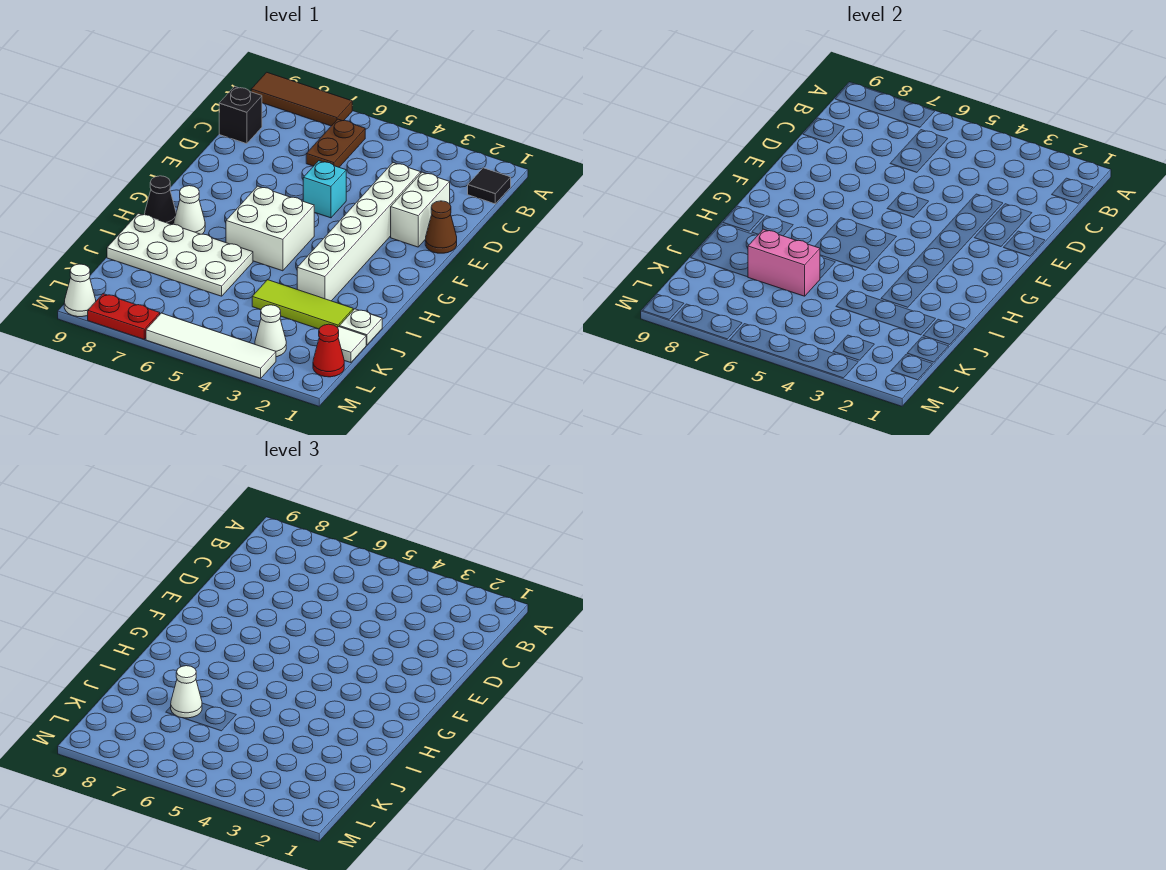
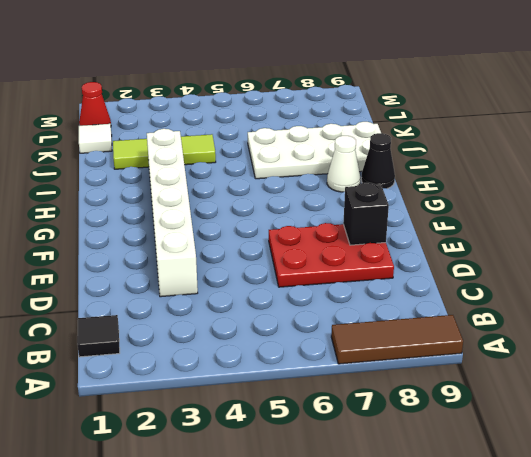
red plate D6:E8 level 1 -> none
black brick E8 level 2 -> black brick C9 level 1
none -> brown plate B6:C6 level 1
none -> white brick D2:E2 level 1
none -> brown cone E1 level 1

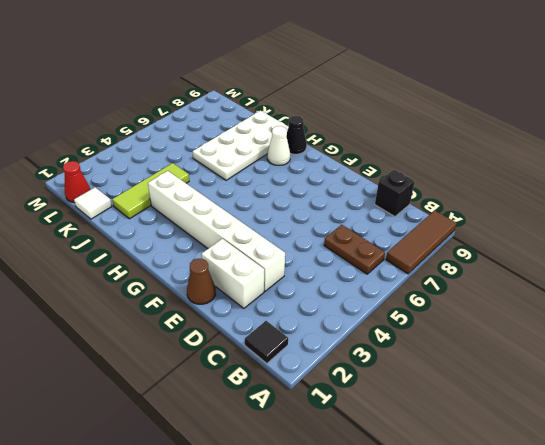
none -> cyan brick E5 level 1
none -> white brick G5:H6 level 1
none -> white plate J1 level 1

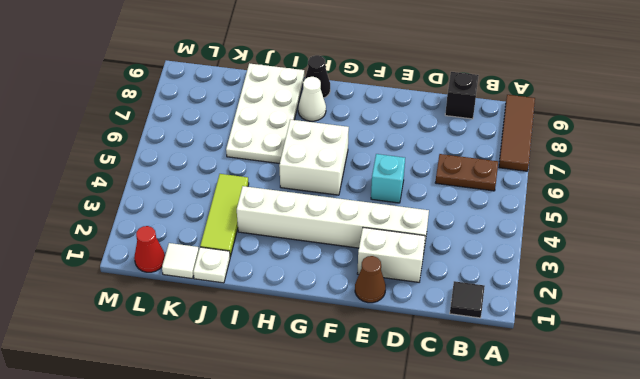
none -> white cone L3 level 1
none -> white tile M3:M6 level 1
none -> red plate M7:M8 level 1

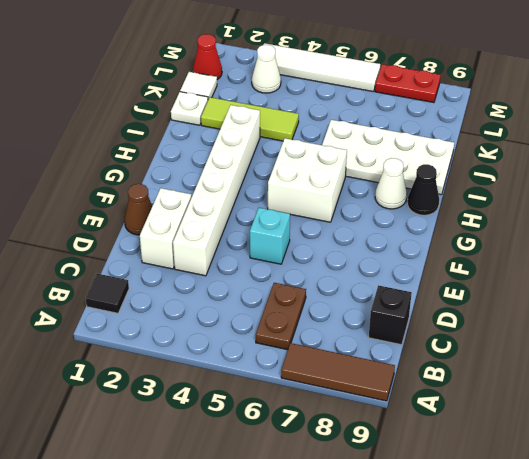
none -> white cone M9 level 1
none -> pink brick J6:J7 level 2
none -> white cone J7 level 3

